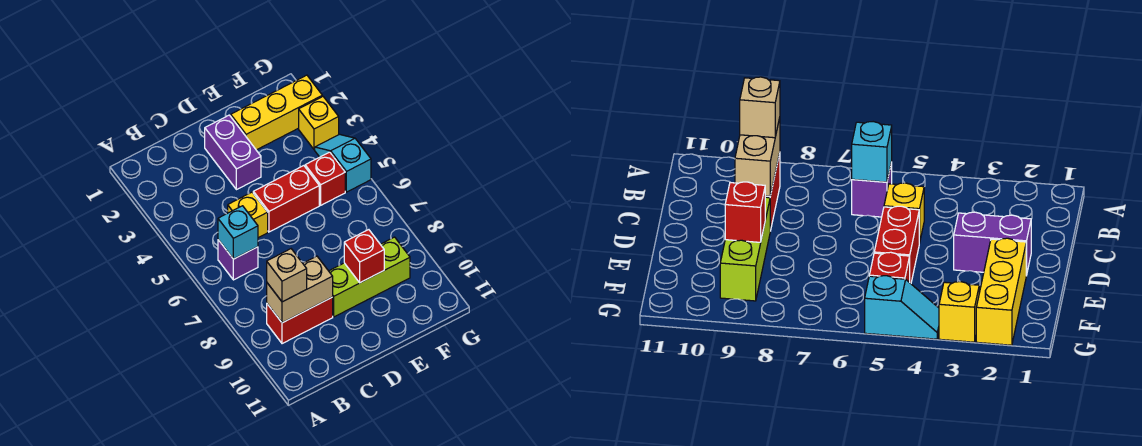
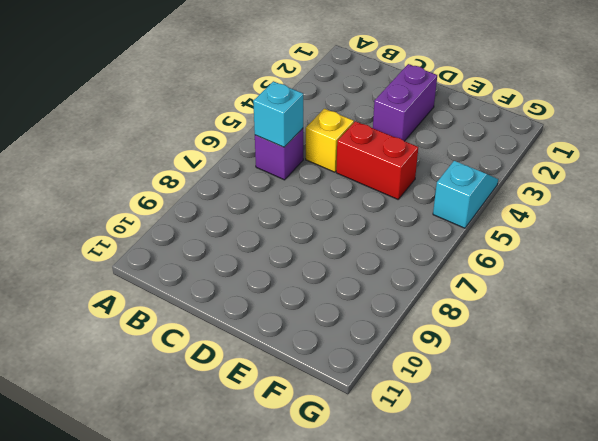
none -> red brick B9:C9 level 1
none -> lime brick D9:F9 level 1
none -> yellow brick E2:G2 level 1

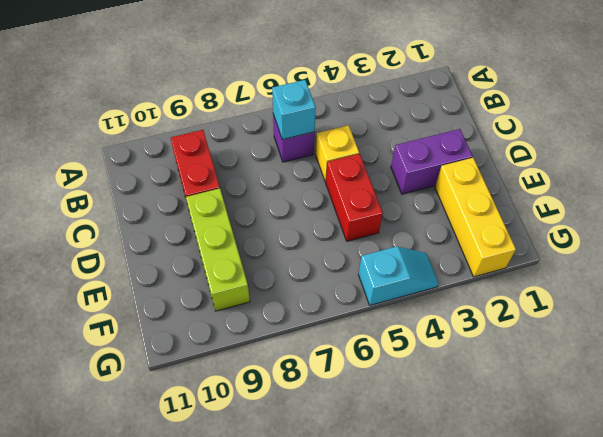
none -> red brick F5 level 1
none -> yellow brick G3 level 1
none -> tan brick B9:C9 level 2

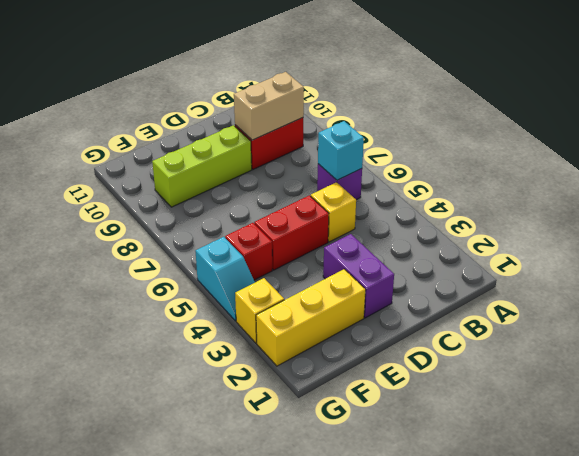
none -> red brick E9 level 2
none -> tan brick B9 level 3

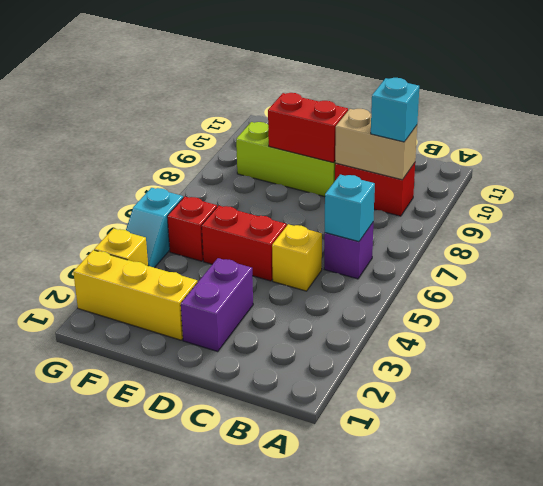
cyan brick B9 level 3 -> tan brick B9 level 3
red brick D9:E9 level 2 -> red brick E9 level 2

